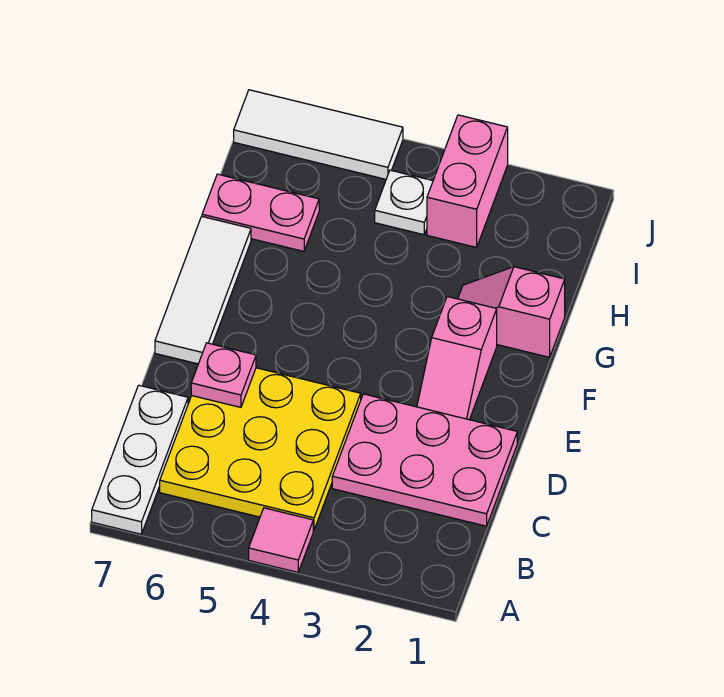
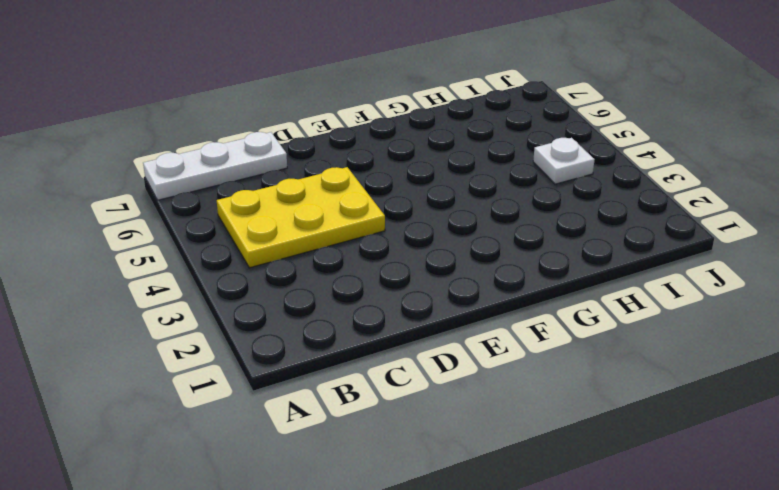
yellow plate B4:D5 level 1 -> yellow plate B4:D6 level 1
none -> pink tile A4 level 1
none -> pink plate C1:D3 level 1
none -> pink slope E2:F2 level 1 top F

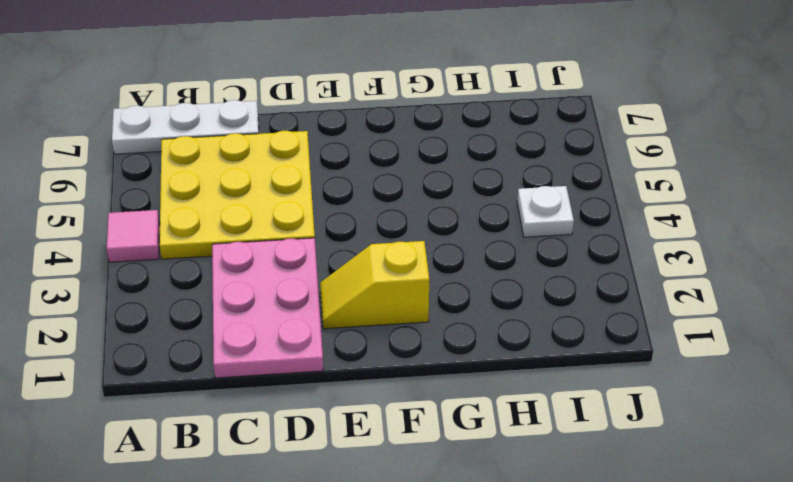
yellow slope E2:F2 level 1 top F -> pink slope E2:F2 level 1 top F
none -> white tile E7:G7 level 1
none -> pink slope G1:G2 level 1 top 1
none -> pink plate H6:H7 level 1

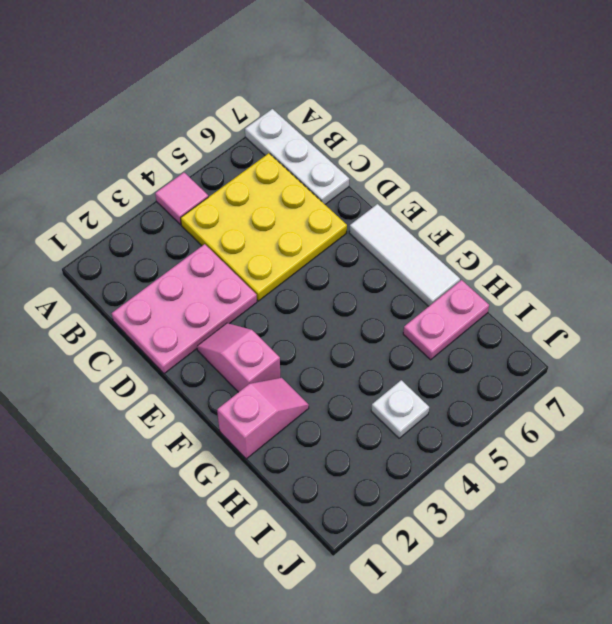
none -> pink brick I3:J3 level 1
none -> white tile J5:J7 level 1
none -> pink plate D6 level 2

